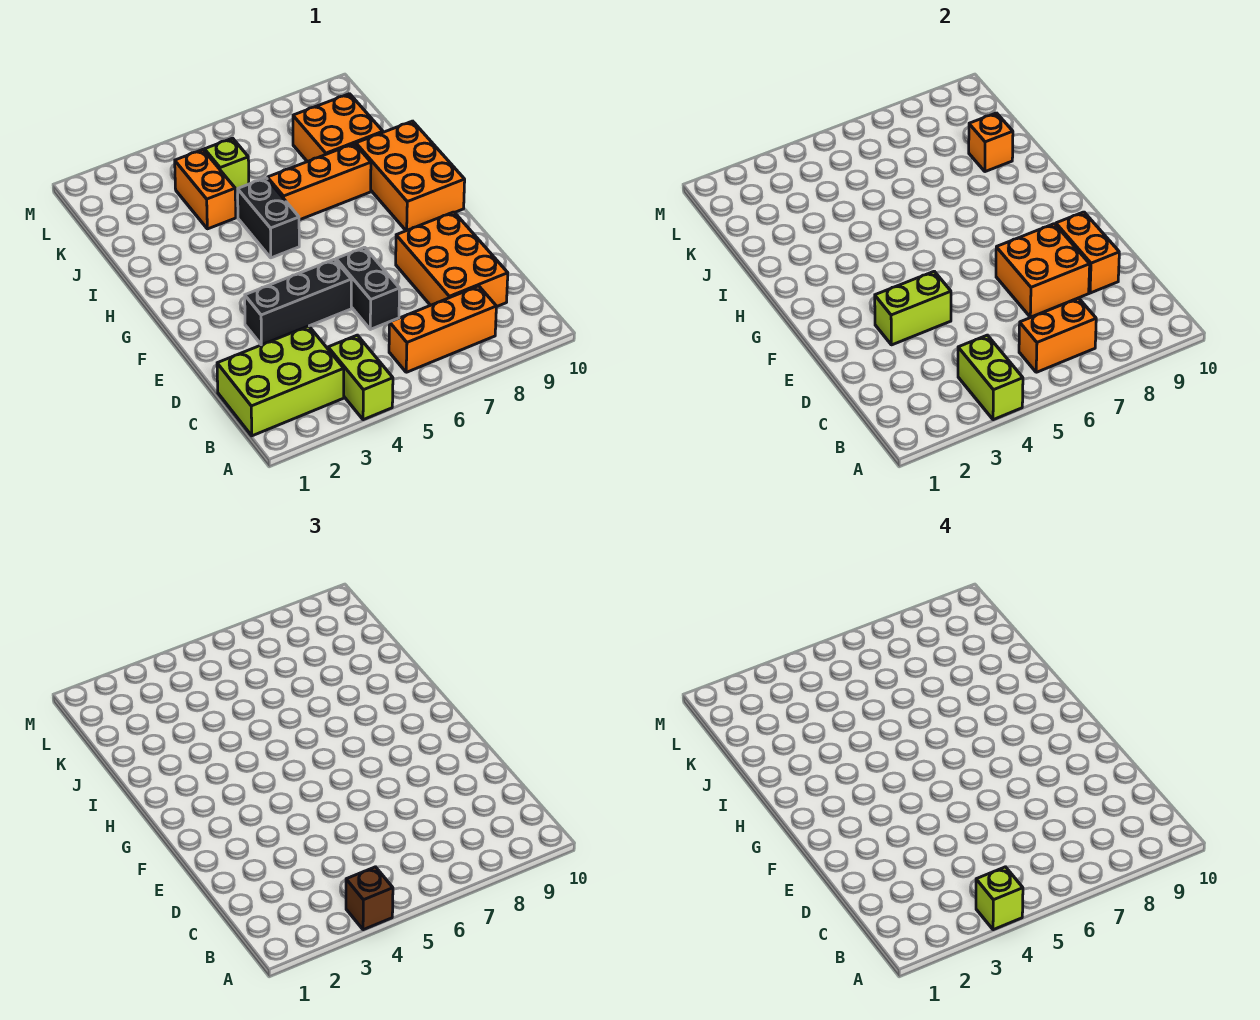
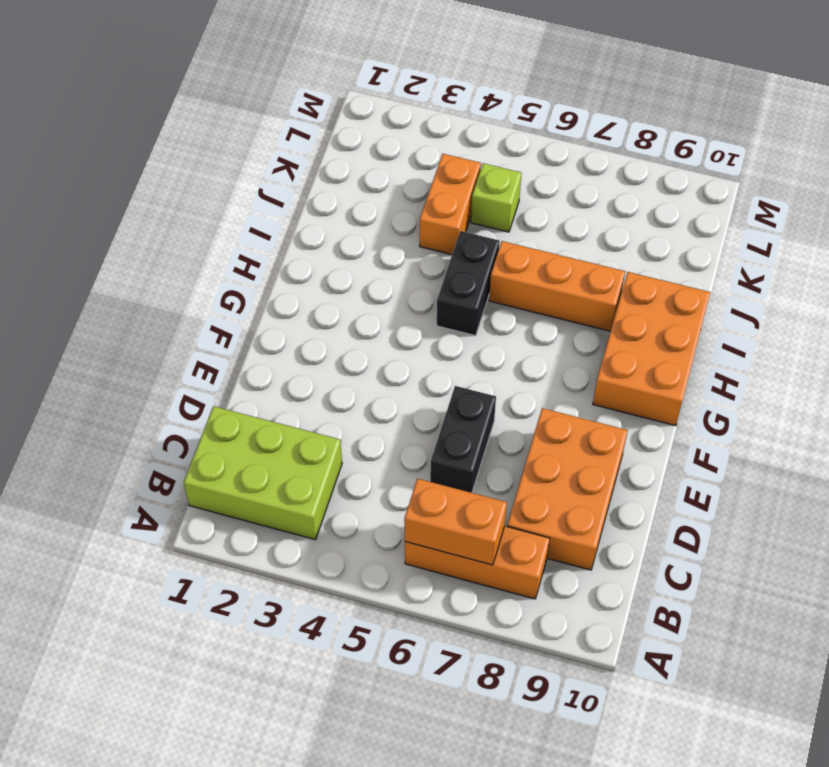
none -> lime brick A4:B4 level 1
none -> black brick E3:E5 level 1
none -> orange brick J8:K9 level 1

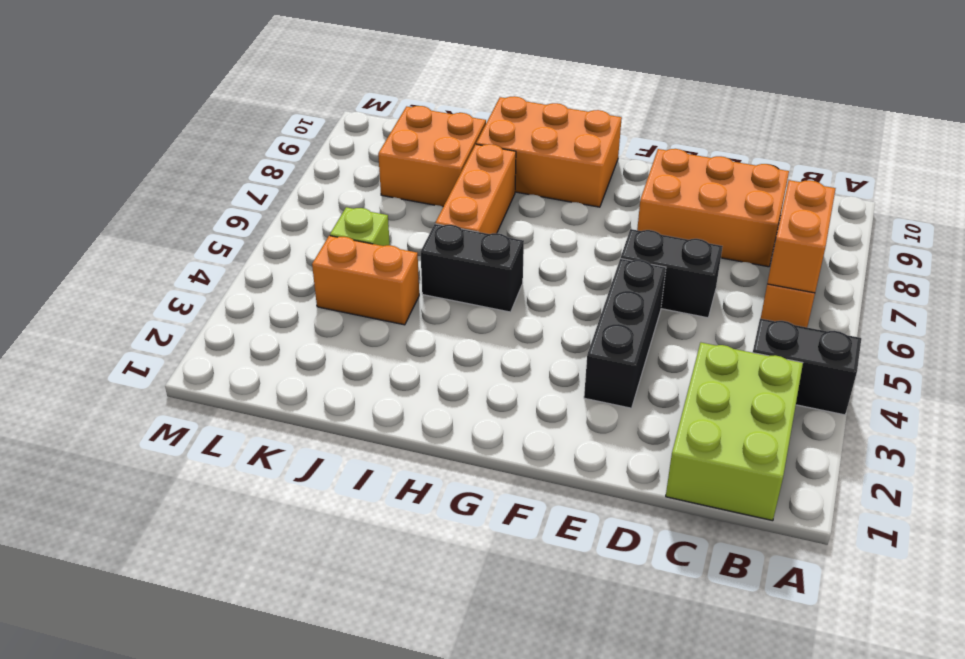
black brick A4:B4 level 1 -> lime brick A4:B4 level 1
none -> lime brick A4:B4 level 2
none -> orange brick D7:E8 level 2
none -> orange brick D9:E9 level 2

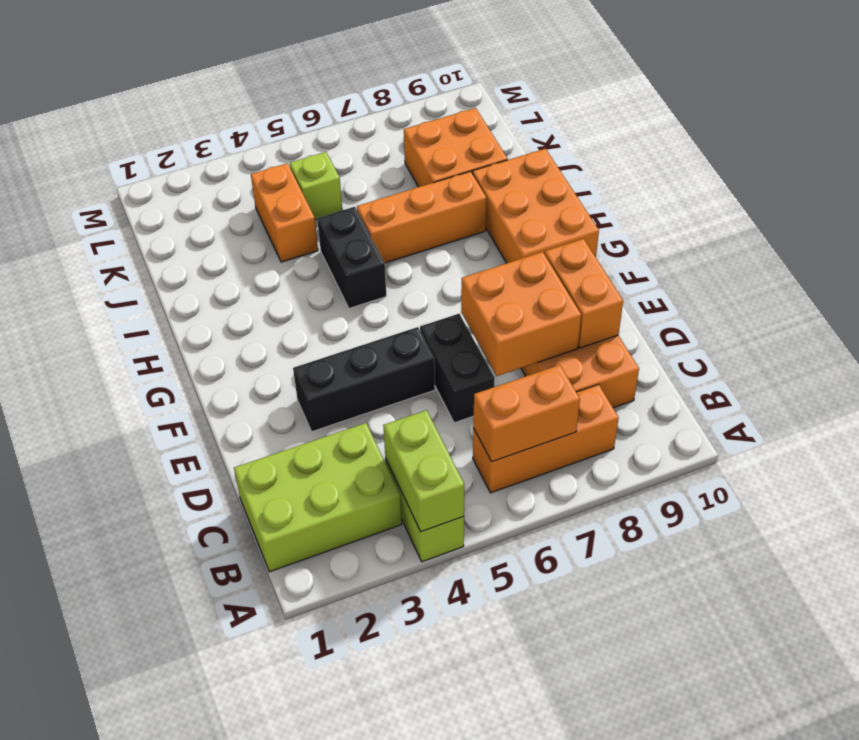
none -> lime brick E3:E4 level 2
none -> orange brick J9 level 2
none -> brown brick A4 level 3

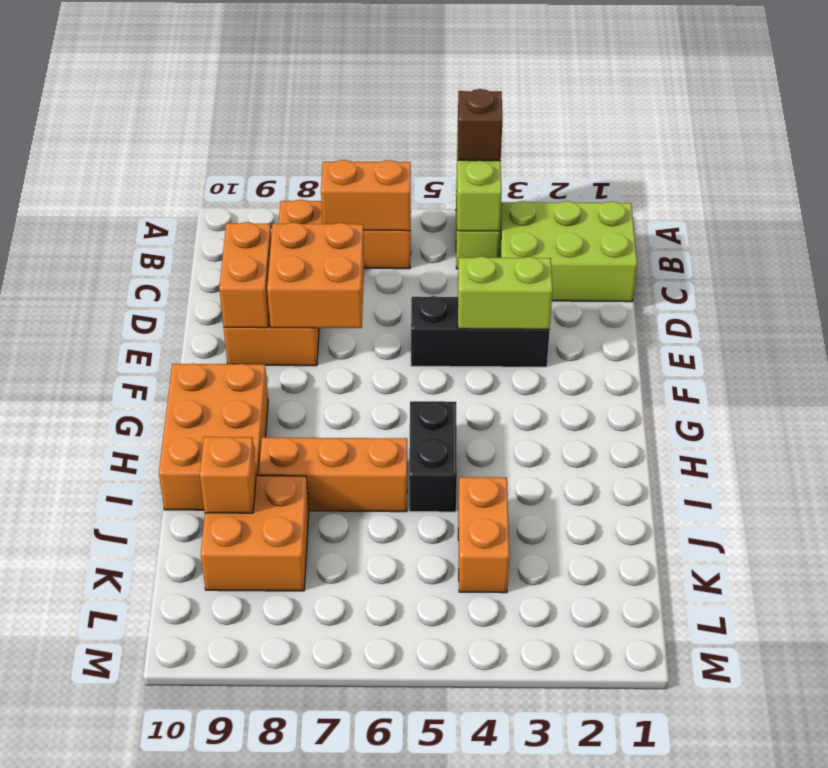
none -> black brick D6:E6 level 1
none -> lime brick K5 level 1
none -> lime brick A4 level 4

